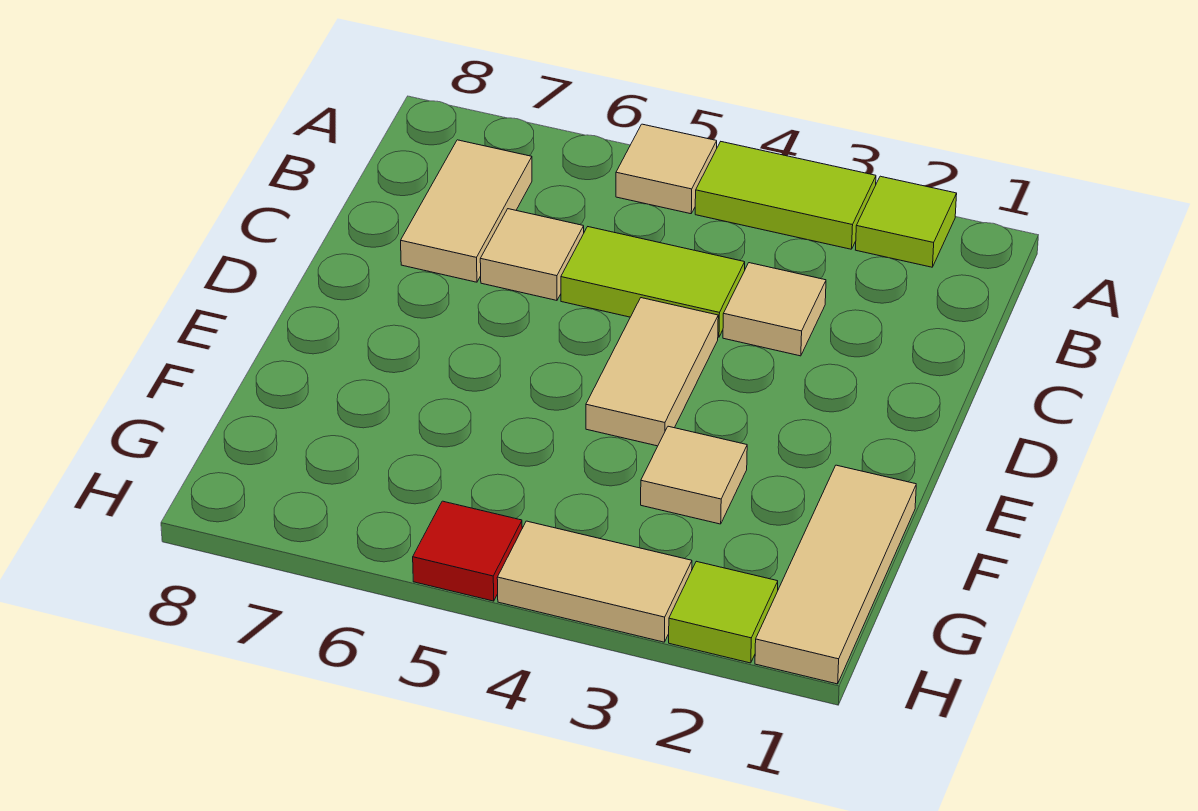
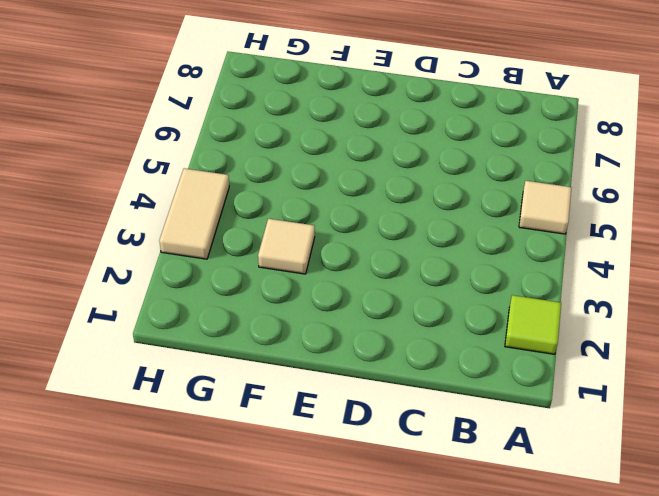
none -> lime tile A3:A4 level 1
none -> tan tile B7:C7 level 1
none -> tan tile C3 level 1

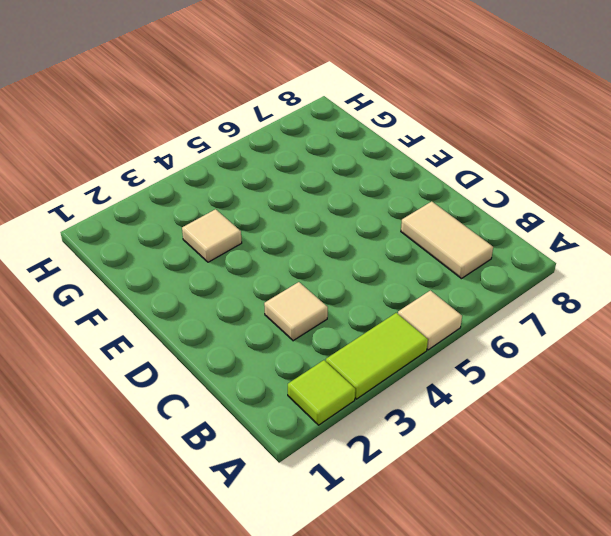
none -> lime tile C4:C5 level 1
none -> tan tile C6 level 1
none -> tan tile D4:E4 level 1

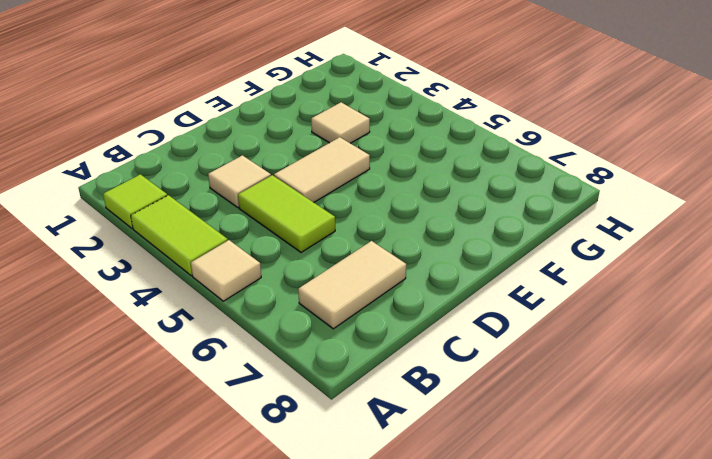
none -> tan tile C6 level 1
none -> tan tile F1:H1 level 1
none -> lime tile H2 level 1

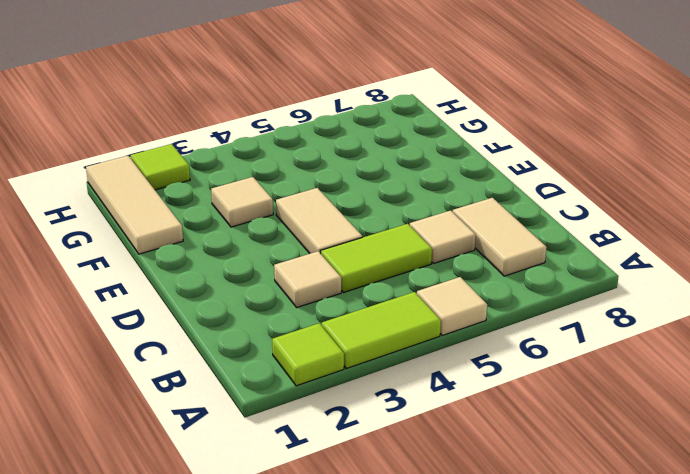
none -> tan tile H3:H4 level 1
none -> red tile H5 level 1

